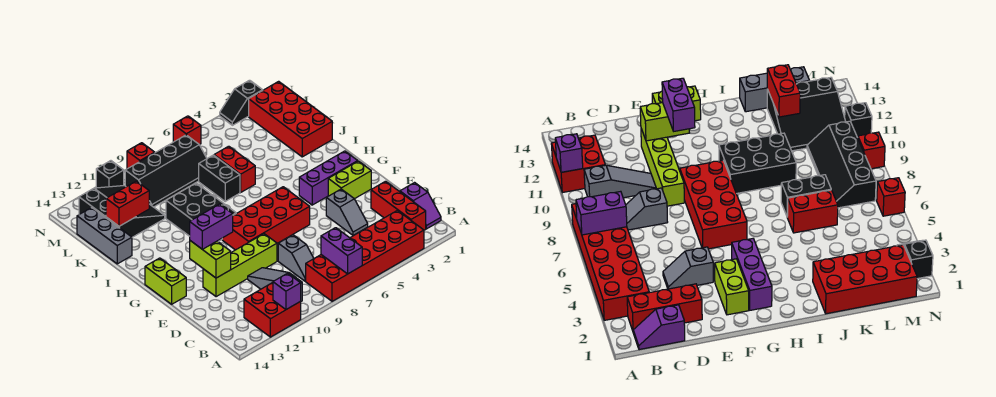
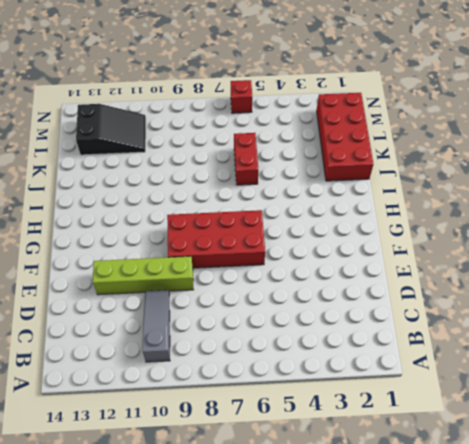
black slope L11:M13 level 1 top 13 -> black slope K11:M13 level 1 top 13
none -> red brick A3:B8 level 1
none -> red brick A11:B12 level 1
none -> purple slope B1:C1 level 1 top C

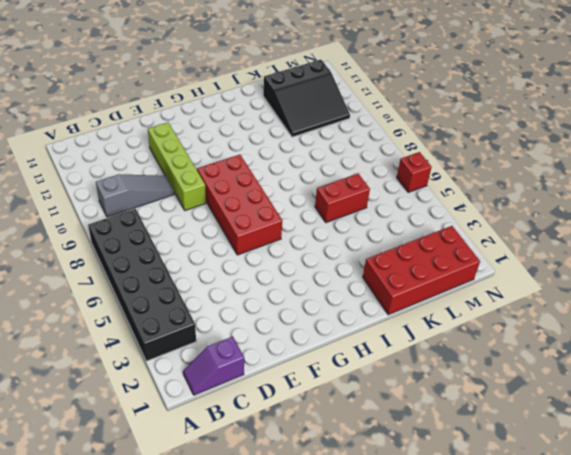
black brick A3:B8 level 1 -> red brick A3:B8 level 1
none -> red brick A11:B12 level 1
none -> red brick B2:D2 level 1
none -> grey slope C8:D8 level 1 top D

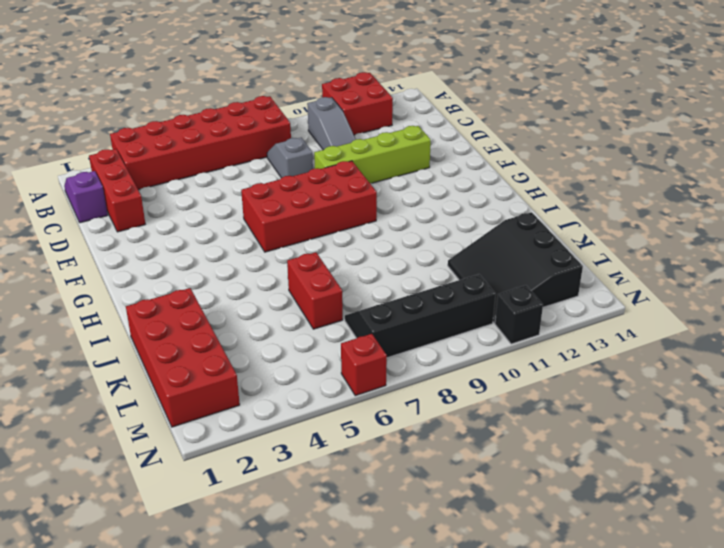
none -> grey slope D4:E4 level 1 top E
none -> lime brick F2:F3 level 1
none -> lime brick F14:G14 level 1

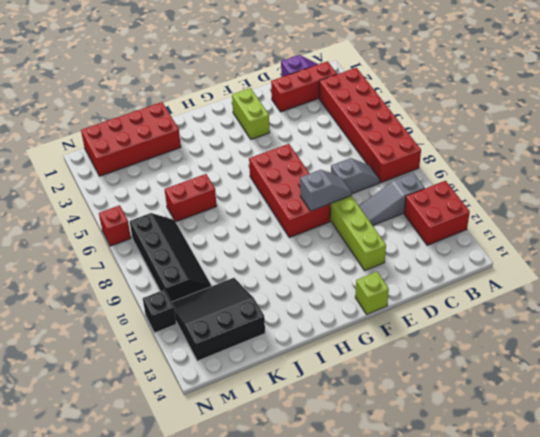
grey slope E9:F9 level 2 top F -> grey slope D4:E4 level 1 top E
lime brick F14 level 1 -> lime brick F14:G14 level 1
none -> purple brick G2:G4 level 1
none -> black brick H9:J10 level 1
none -> black brick J7:K7 level 1

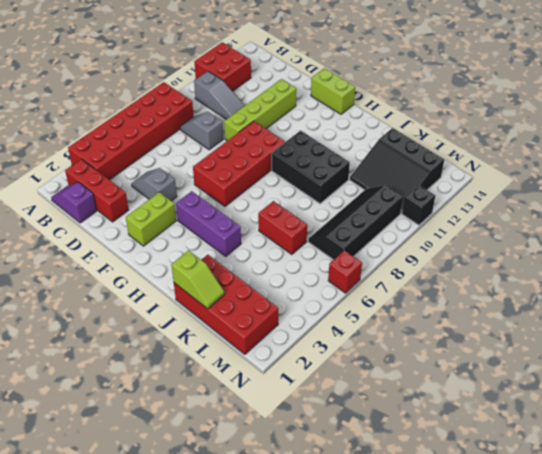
purple brick G4:I4 level 1 -> purple brick G2:G4 level 1
lime slope J1:K1 level 2 top J -> none
none -> black brick J7:K7 level 1
none -> grey brick J14:L14 level 1
none -> black slope N2:N3 level 1 top 2

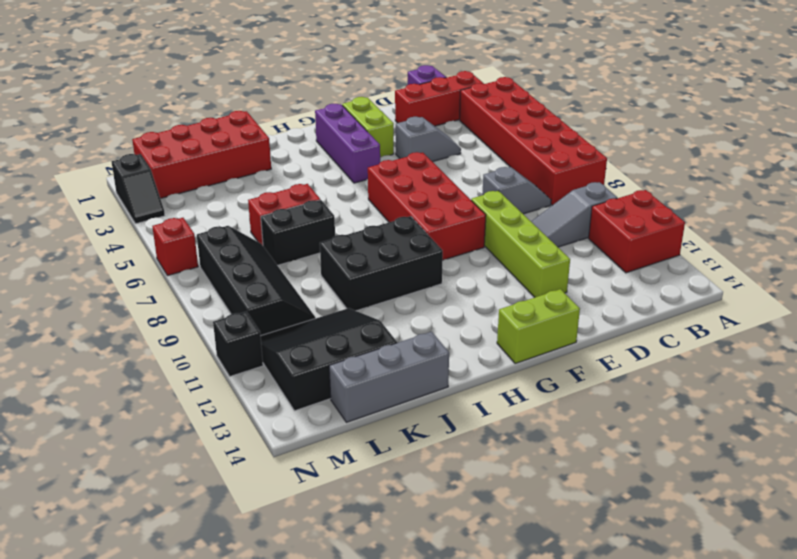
none -> red brick N9 level 1
none -> purple brick A7:B7 level 2
none -> purple brick A11 level 2

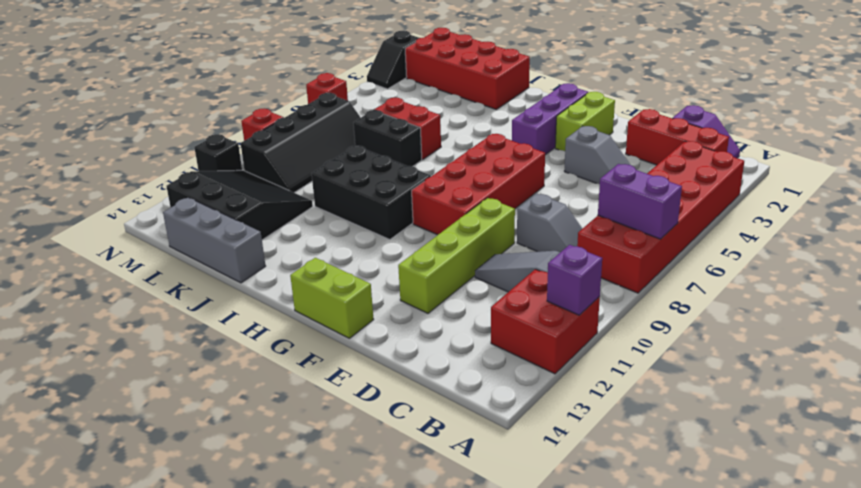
none -> lime brick E12:F12 level 2
none -> red brick K12:K13 level 2
none -> purple brick F11:F12 level 3

